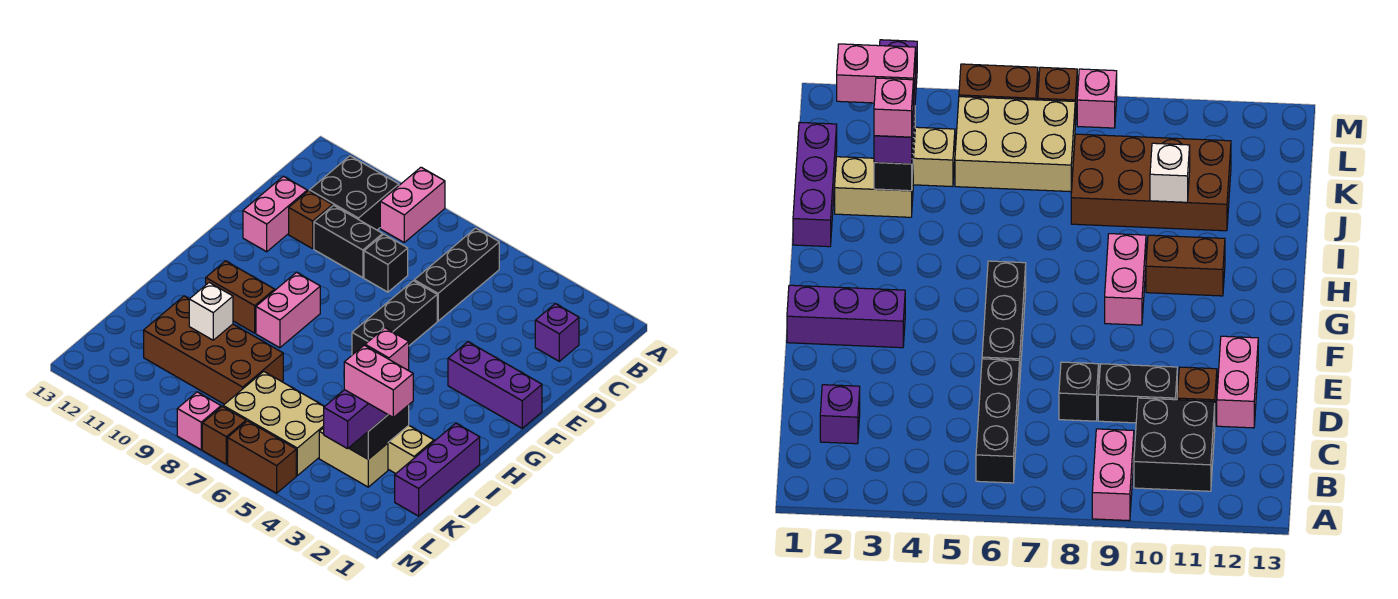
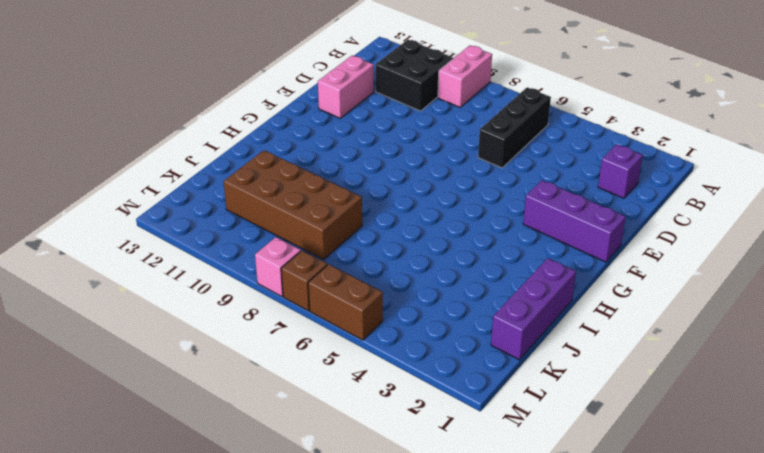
none -> black brick D8 level 1
none -> black brick D9:D10 level 1
none -> brown brick D11 level 1

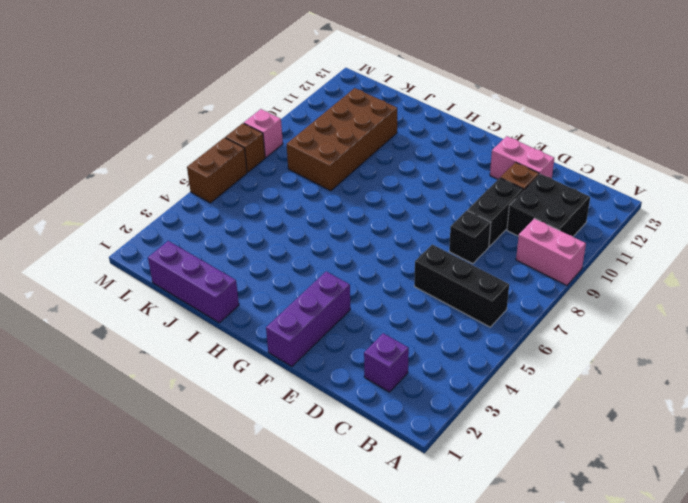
none -> black brick E6:G6 level 1
none -> pink brick G9:H9 level 1
none -> brown brick H10:H11 level 1

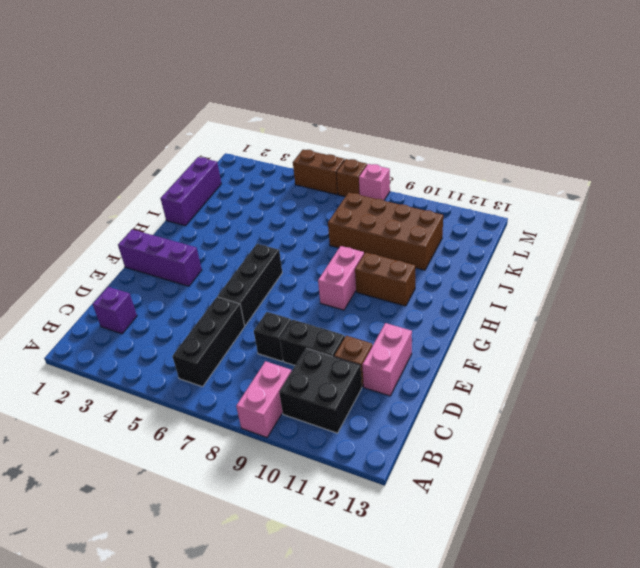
none -> tan brick J2:J3 level 1
none -> tan brick K3:K4 level 1
none -> tan brick K5:L7 level 1

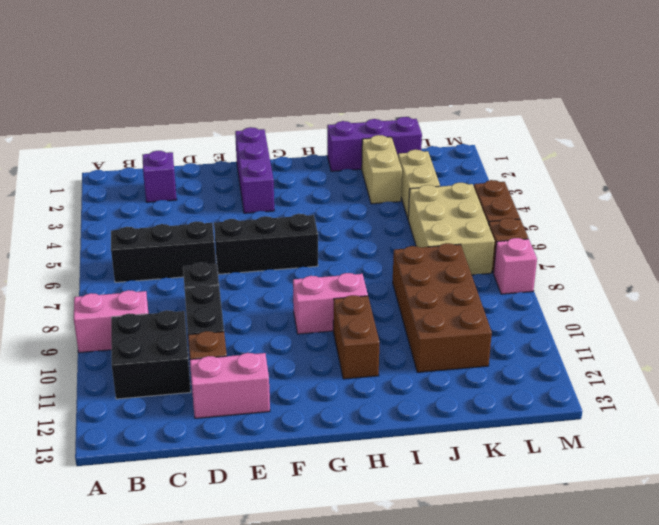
none -> black brick J3:K3 level 2
none -> white brick J10 level 2
none -> purple brick J3:L3 level 3

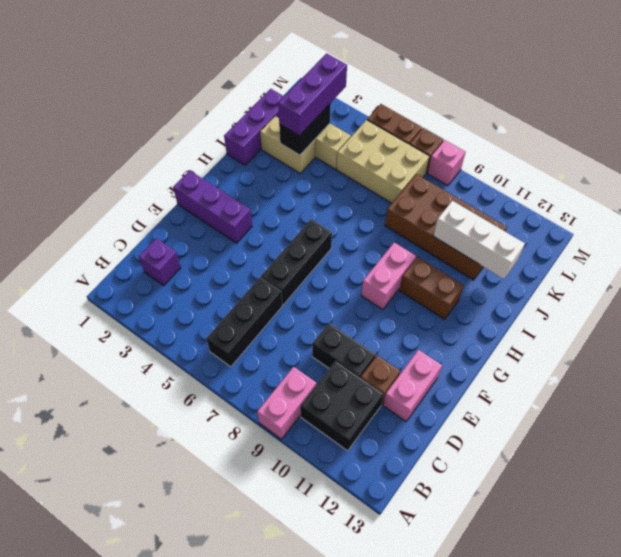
white brick J10:J12 level 2 -> white brick J10 level 2
none -> black brick D8 level 1
none -> pink brick J3 level 4
none -> pink brick K2:K3 level 4

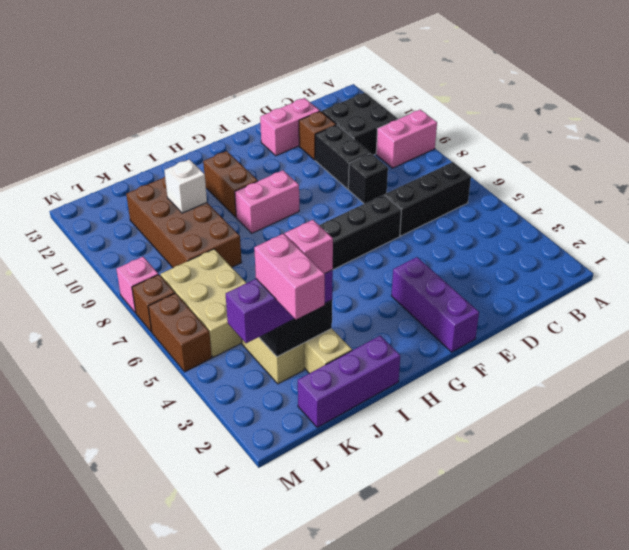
none -> purple brick C2 level 1

